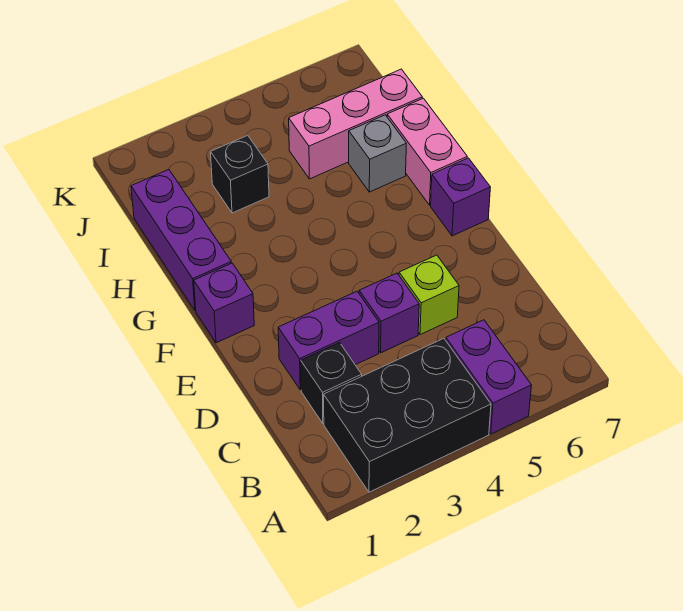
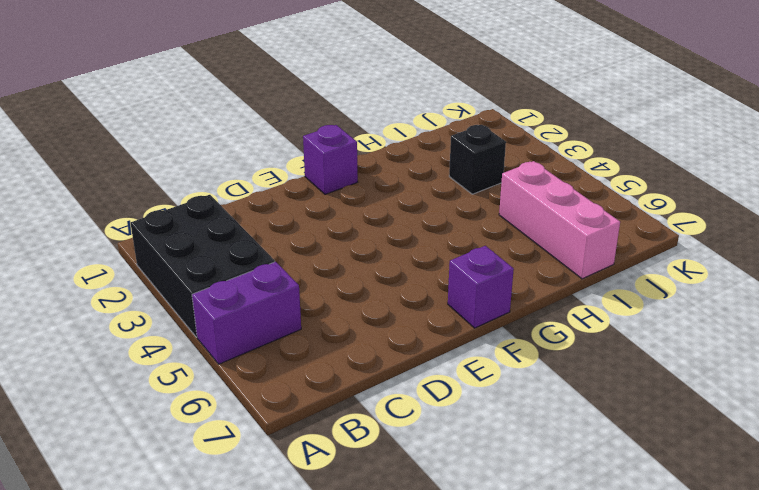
none -> black brick C2 level 1
none -> purple brick D2:D3 level 1
none -> purple brick D4 level 1

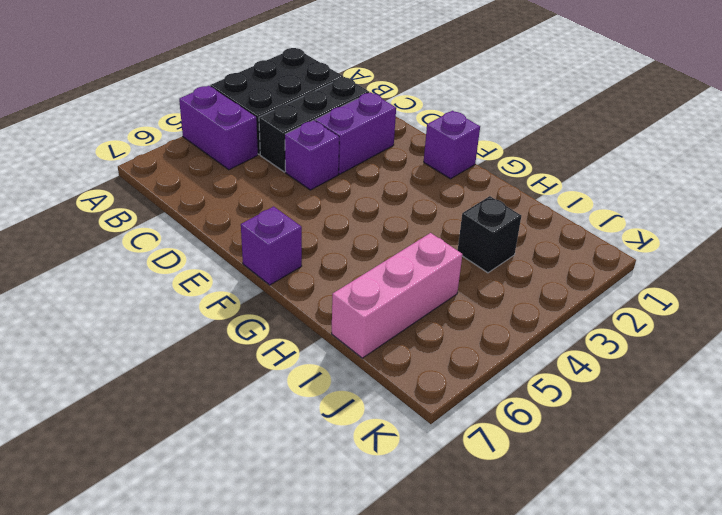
black brick C2:C4 level 1 -> black brick C2 level 1
none -> lime brick D5 level 1
none -> purple brick G1:I1 level 1
none -> pink brick G7:H7 level 1

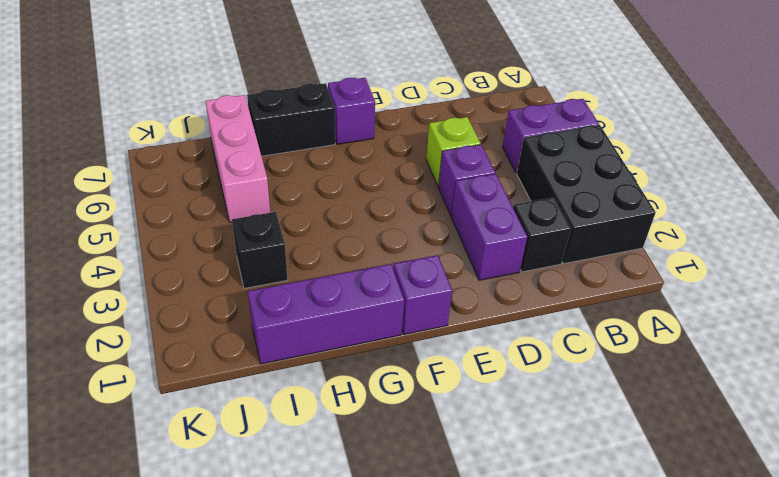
black brick G7:H7 level 1 -> pink brick G7:H7 level 1
none -> grey brick H6 level 1

